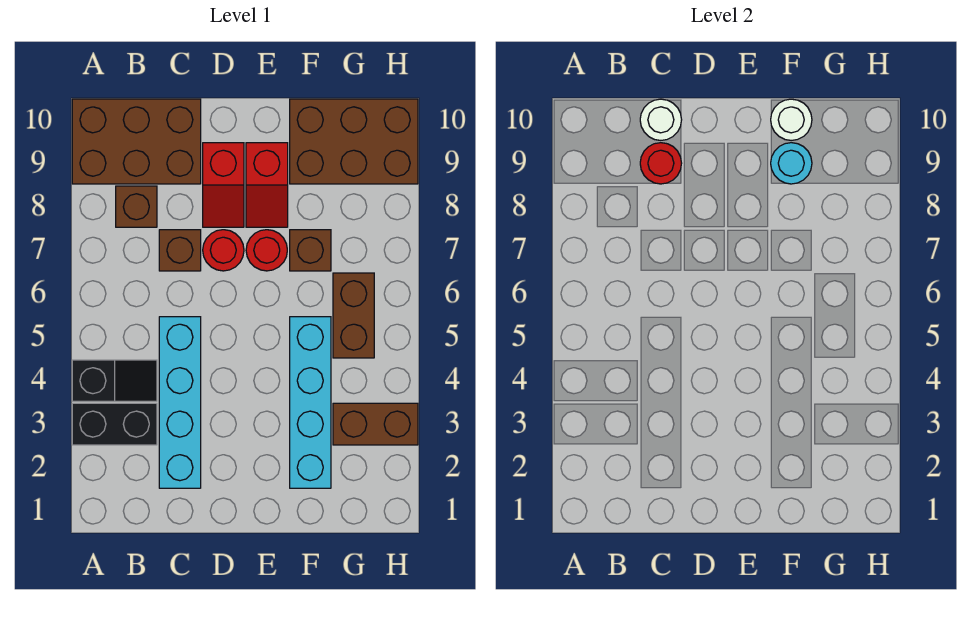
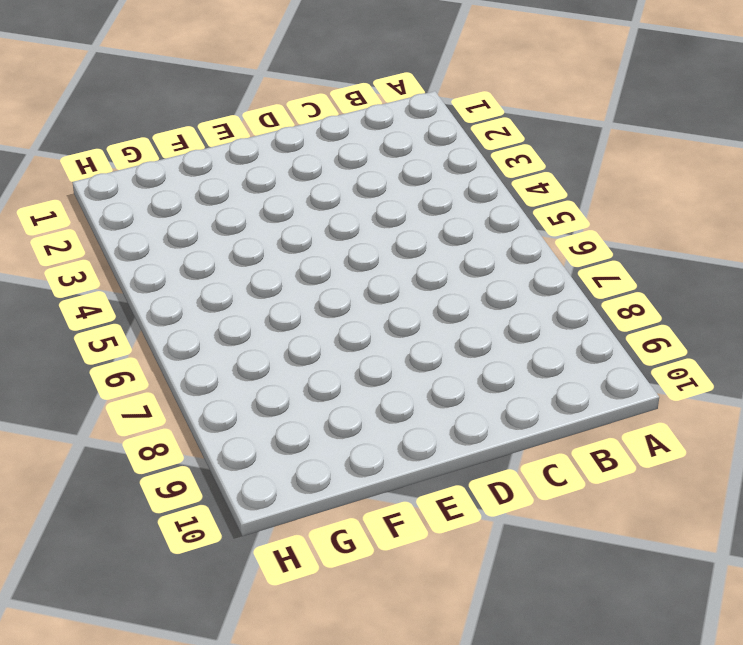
none -> black brick A3:B3 level 1
none -> black slope A4:B4 level 1 top A
none -> brown brick A9:C10 level 1

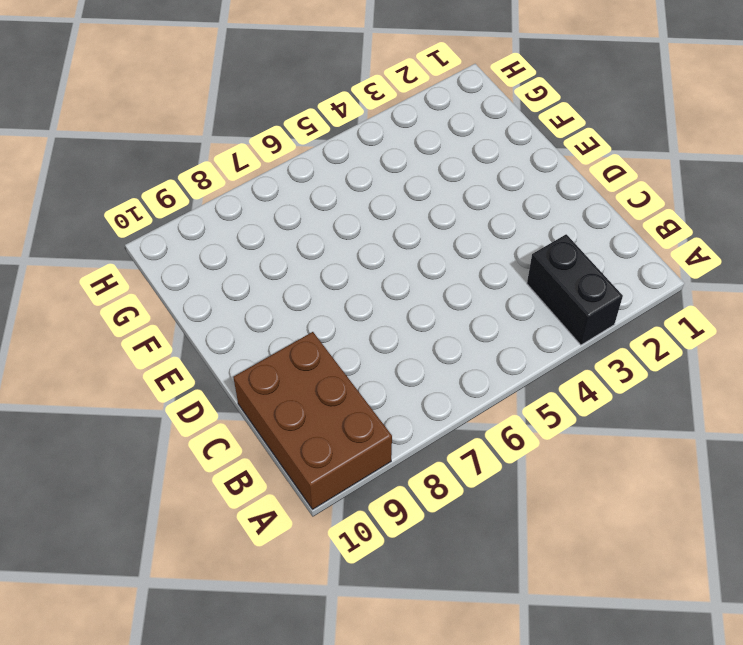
none -> black slope A4:B4 level 1 top A
none -> brown brick B8 level 1
none -> cyan brick C2:C5 level 1

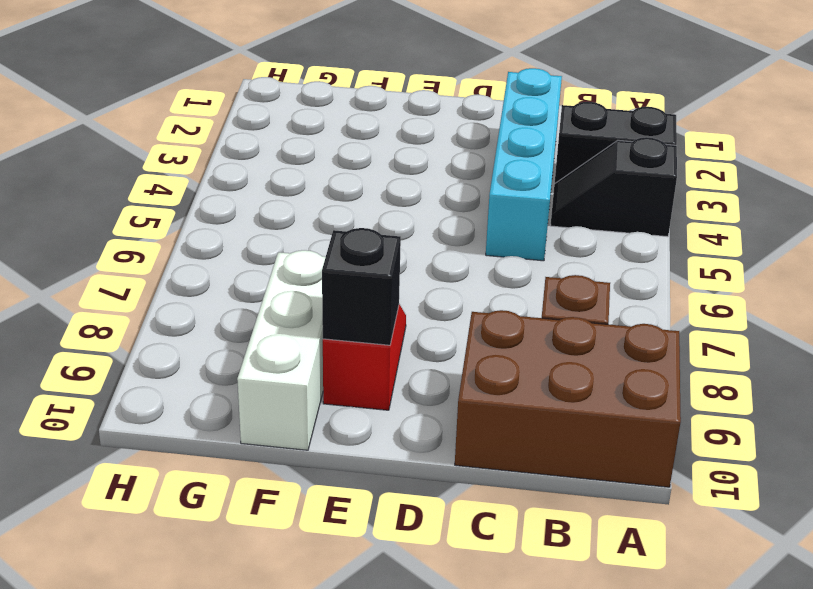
black brick E9 level 2 -> none
white brick F8:F10 level 1 -> brown brick F9:H10 level 1
none -> brown brick C7 level 1
none -> red round brick D7 level 1
none -> red slope D8:D9 level 1 top 9

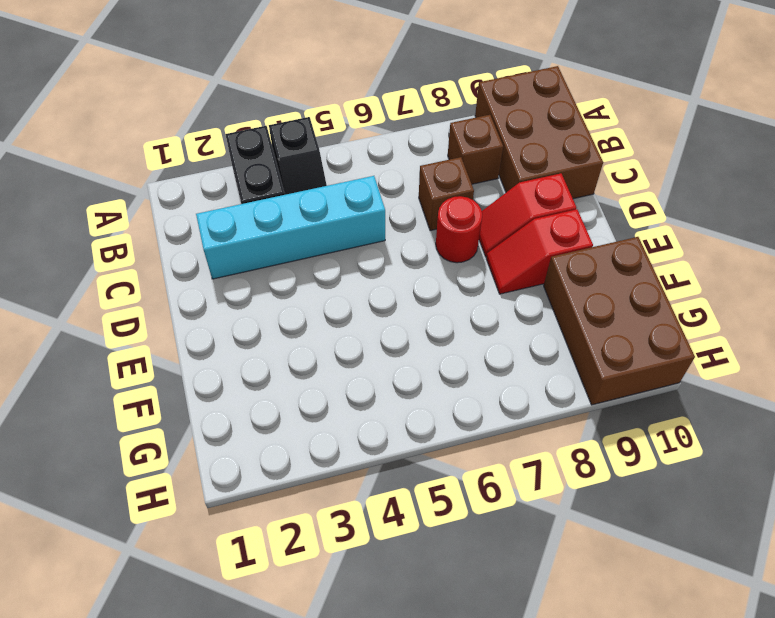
none -> red round brick E7 level 1
none -> cyan brick F2:F5 level 1
none -> brown brick F7 level 1

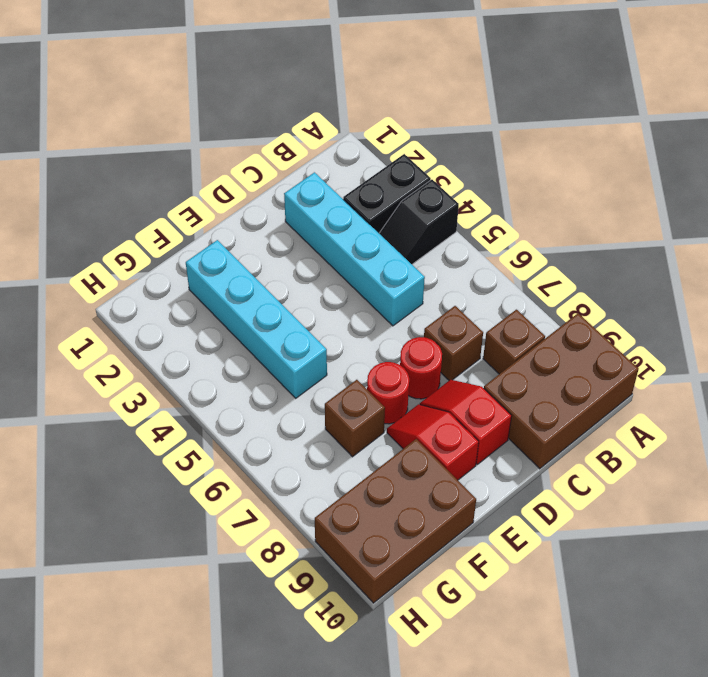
none -> brown brick G3:H3 level 1
none -> brown brick G5:G6 level 1
none -> red round brick C9 level 2

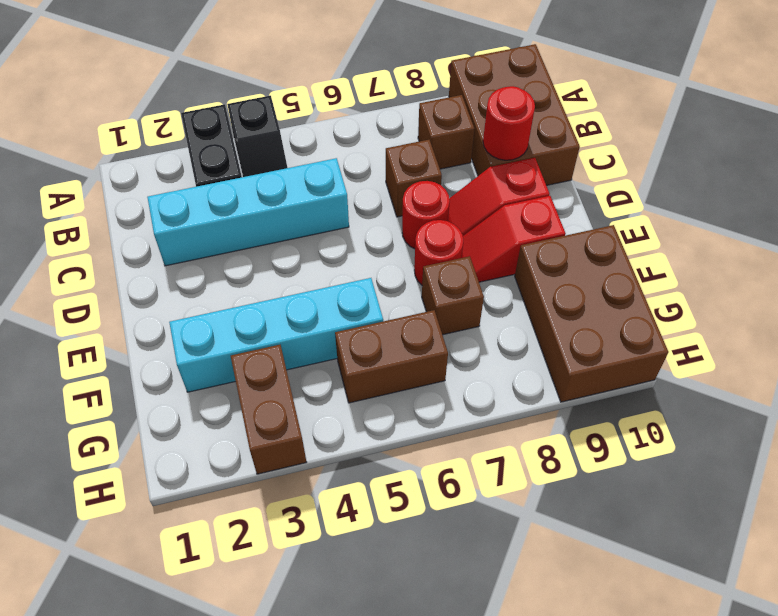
none -> white round brick C10 level 2
none -> cyan round brick F9 level 2
none -> white round brick F10 level 2

